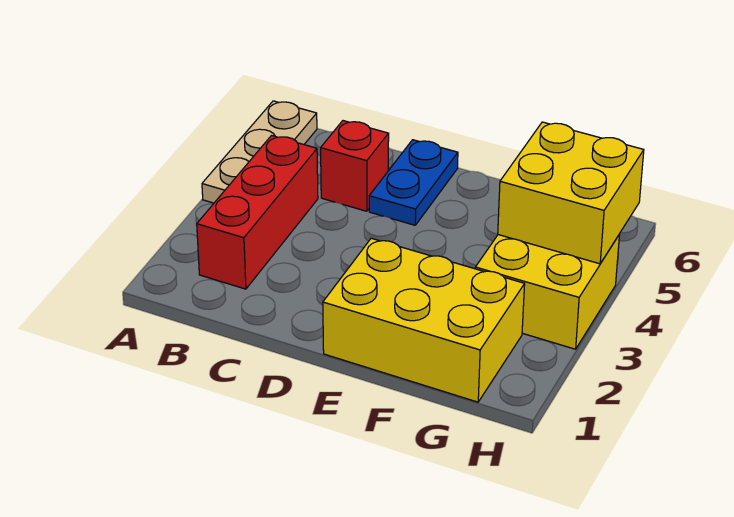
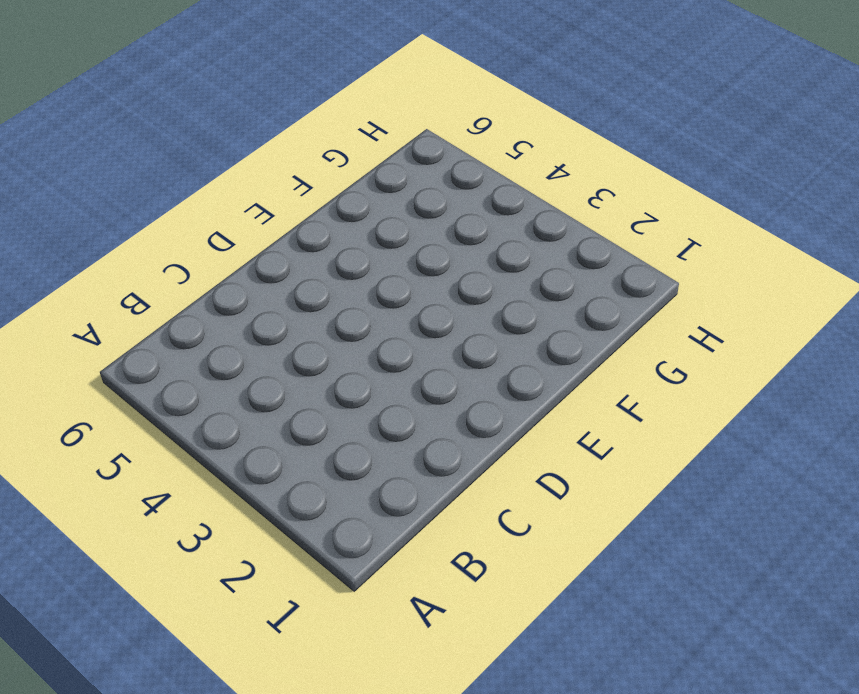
none -> tan plate A4:A6 level 1
none -> red brick B2:B4 level 1

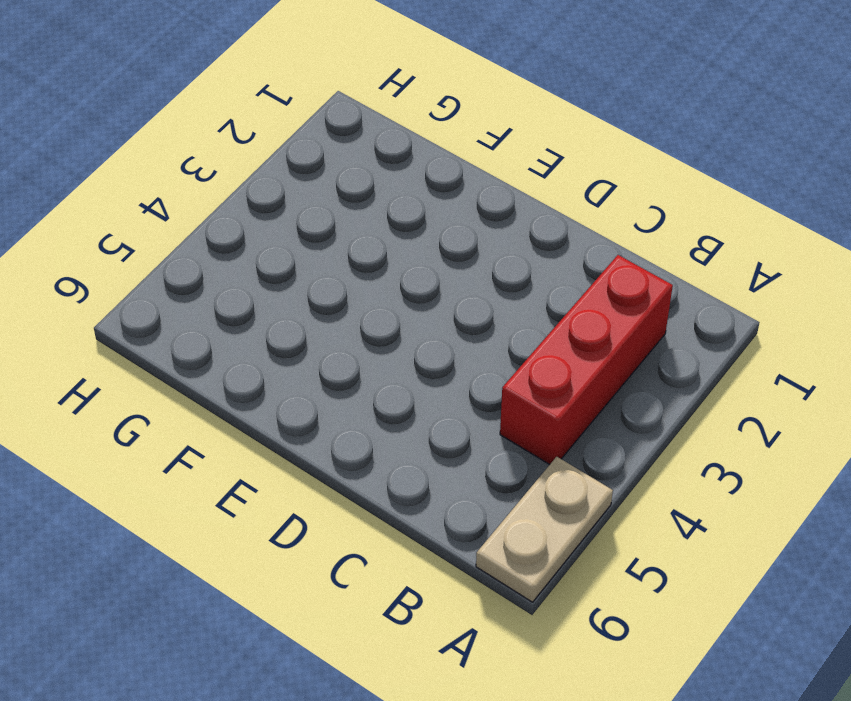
tan plate A5:A6 level 1 -> tan plate A4:A6 level 1
none -> red brick C5 level 1
none -> blue plate D5:D6 level 1

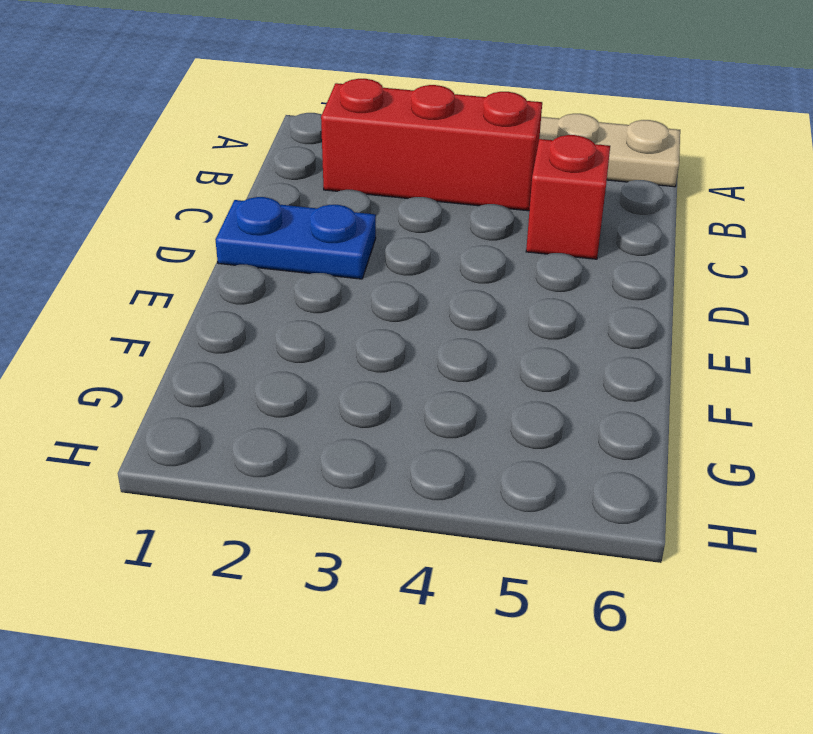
blue plate D1:D2 level 1 -> blue plate D5:D6 level 1
none -> yellow brick E1:G2 level 1
none -> yellow brick G3:H4 level 1

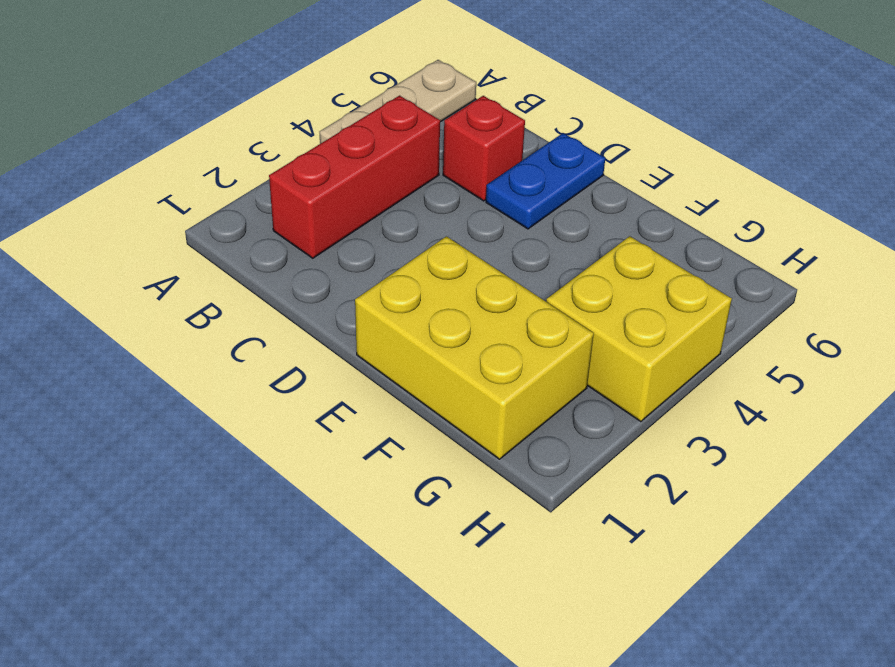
none -> yellow brick G4:H5 level 2

